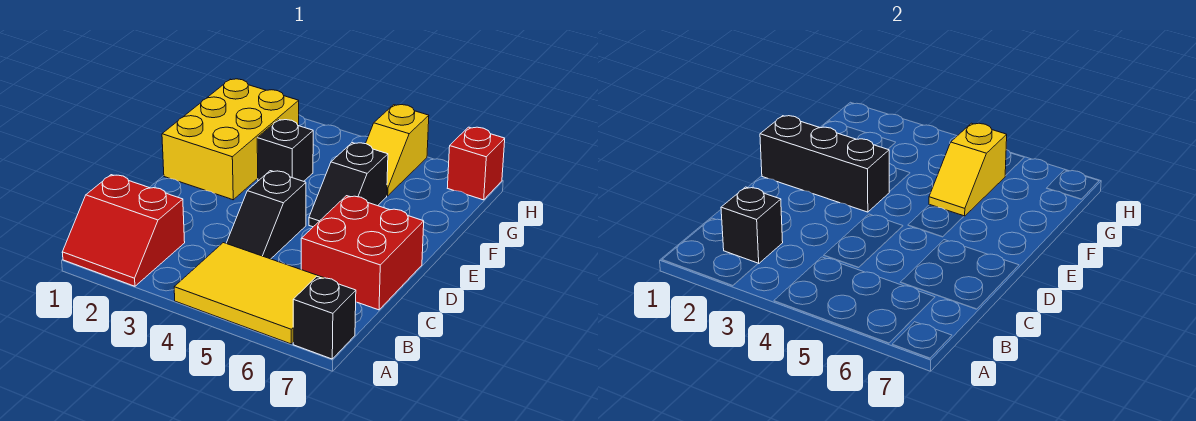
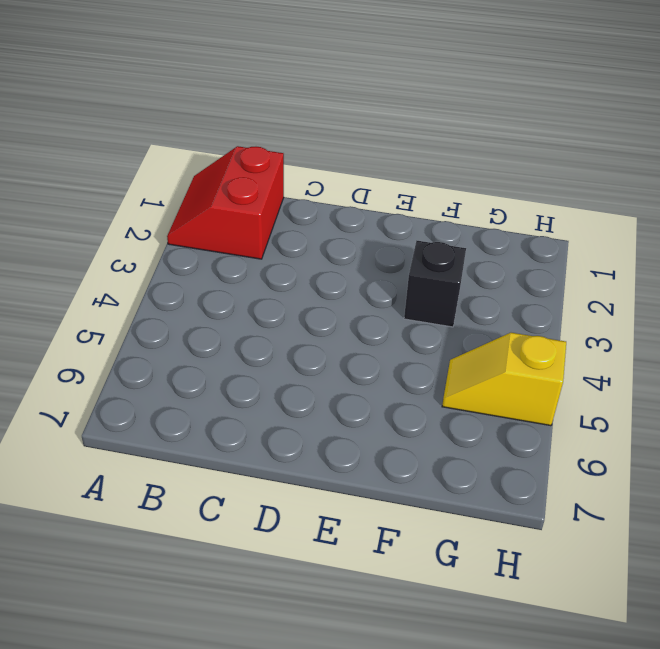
none -> yellow tile A4:B6 level 1
none -> black brick A7 level 1
none -> black slope C4:D4 level 1 top D

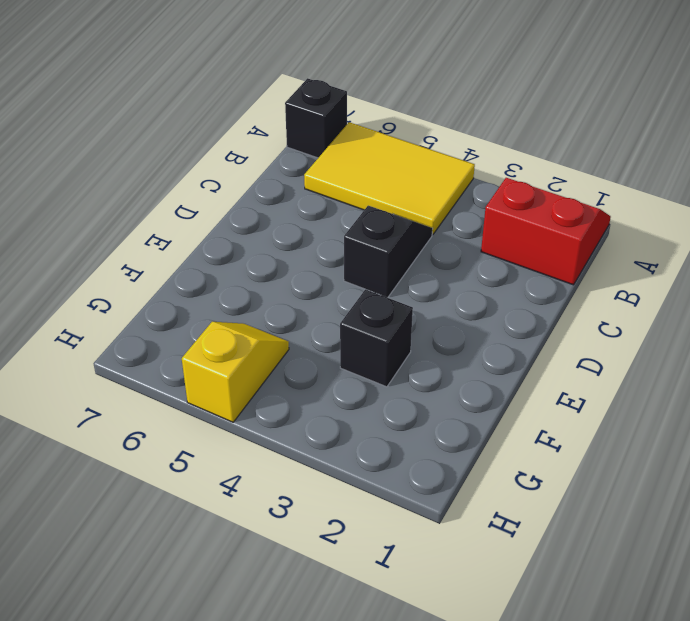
none -> red brick C6:D7 level 1
none -> yellow brick E1:G2 level 1
none -> black slope E5:F5 level 1 top F

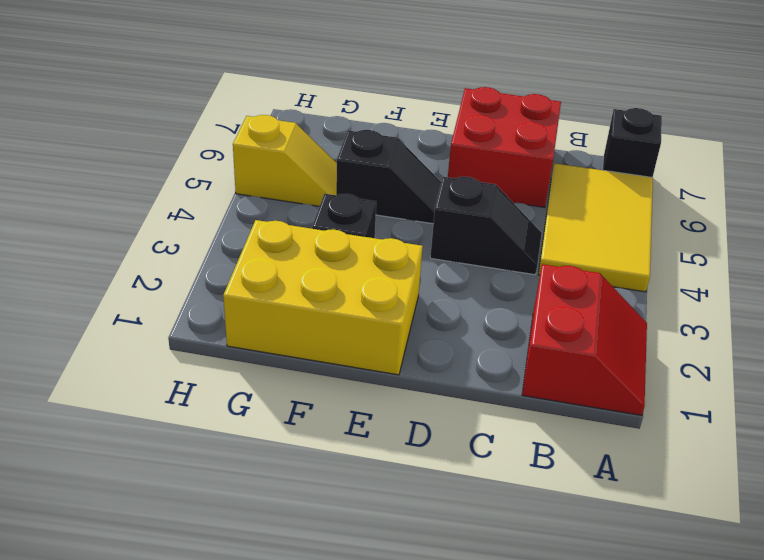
none -> red brick H7 level 1
none -> black brick B2 level 2
none -> black brick E1:E3 level 2

